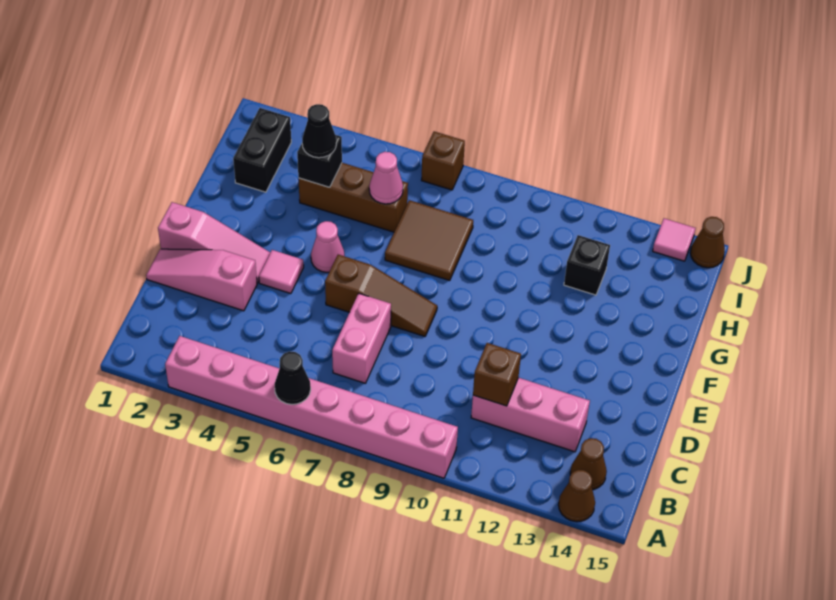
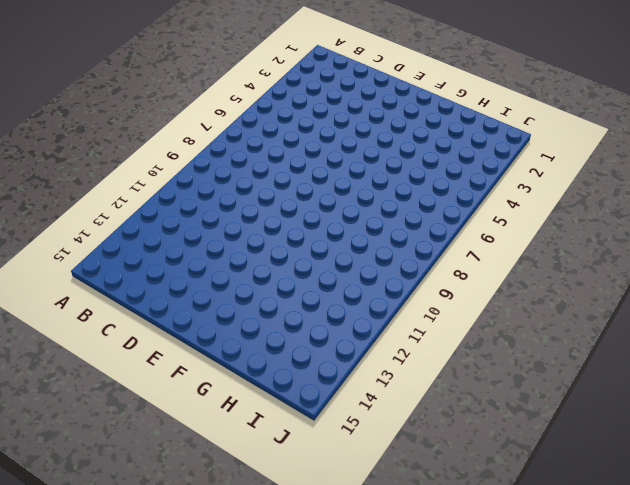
none -> pink brick A3:A10 level 1
none -> brown cone A14 level 1
none -> brown cone B14 level 1

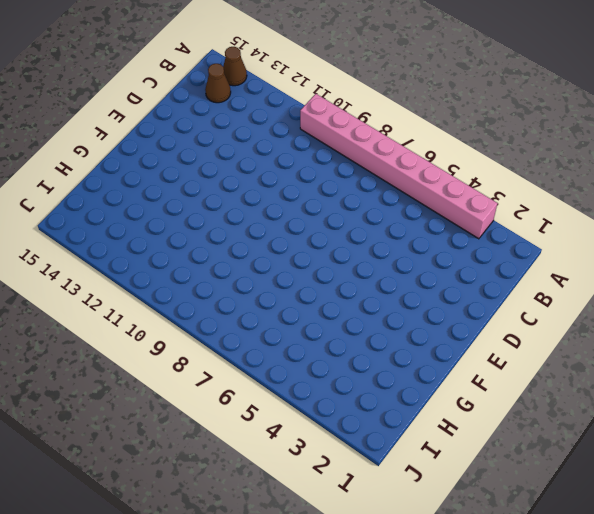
none -> pink brick C7:D7 level 1
none -> pink brick C11:C13 level 1
none -> pink slope D1:D3 level 1 top 3

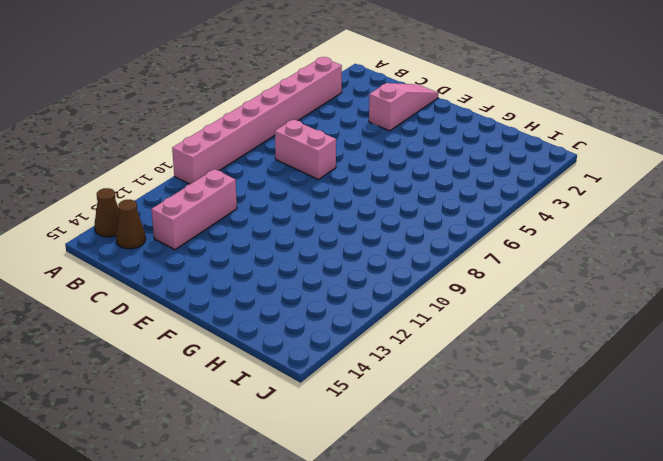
none -> pink slope E1:E3 level 1 top 1
none -> pink tile E4 level 1
none -> brown slope E6:E8 level 1 top 6

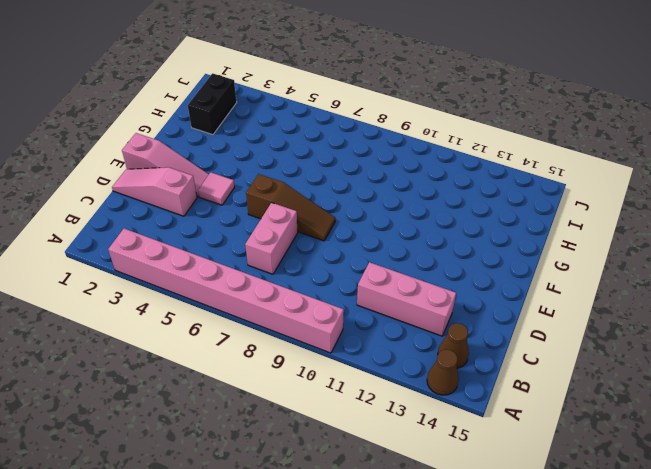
none -> pink cone F5 level 1
none -> brown tile G7:H8 level 1
none -> brown brick H4:H6 level 1

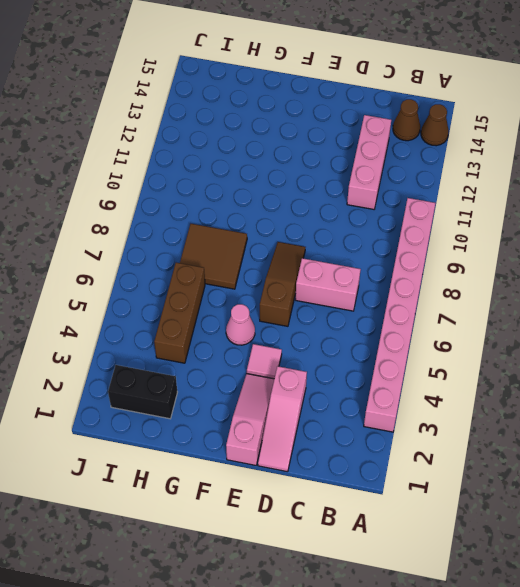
none -> black brick H12 level 1
none -> brown brick J7 level 1
none -> pink tile J14 level 1

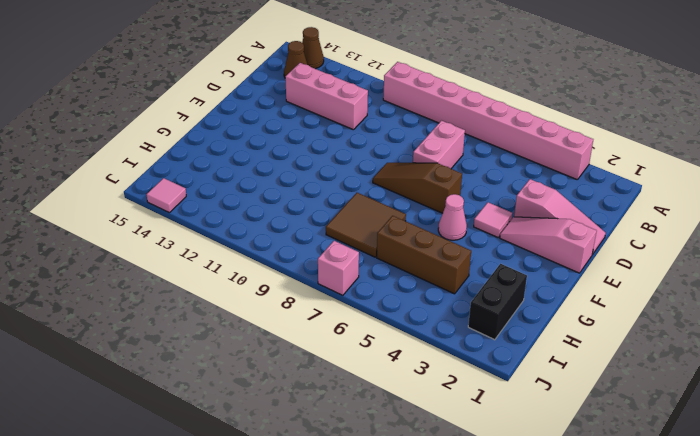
pink brick J7 level 1 -> brown brick J7 level 1
none -> black brick H12 level 1
none -> brown cone J15 level 1
none -> black cone A6 level 2

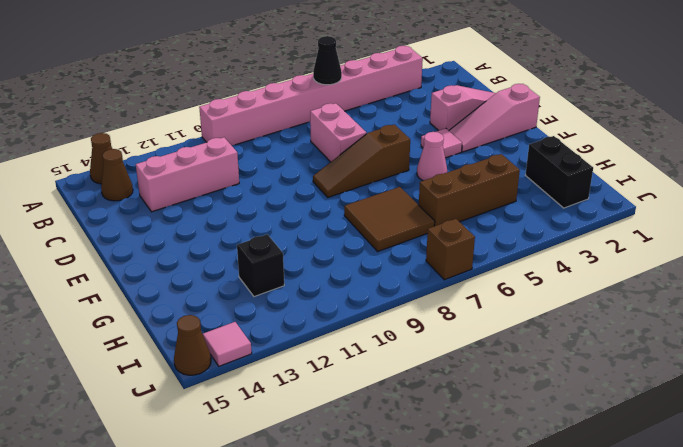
none -> brown brick C11 level 2
none -> black brick H4 level 2
none -> pink cone H6 level 2

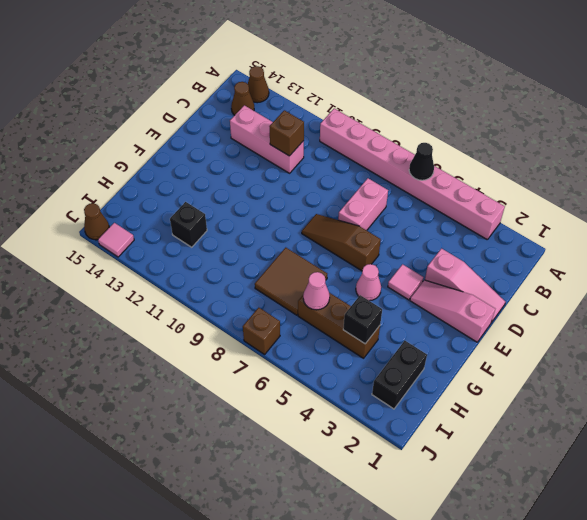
none -> black cone H4 level 3

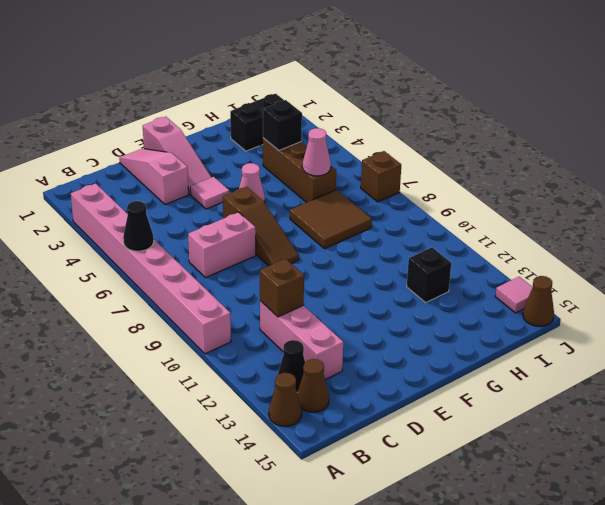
black cone B13 level 1 -> black cone H4 level 3

